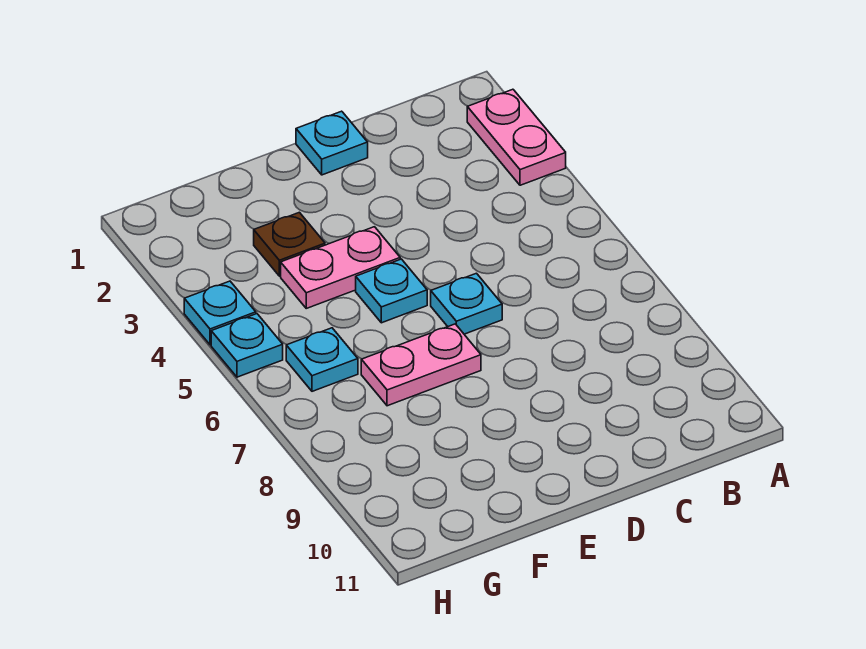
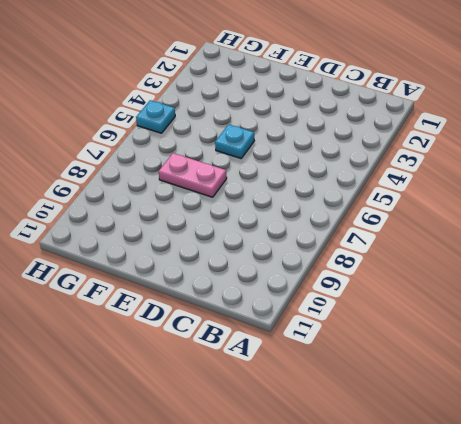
none -> pink plate A2:A3 level 1
none -> cyan plate D1 level 1

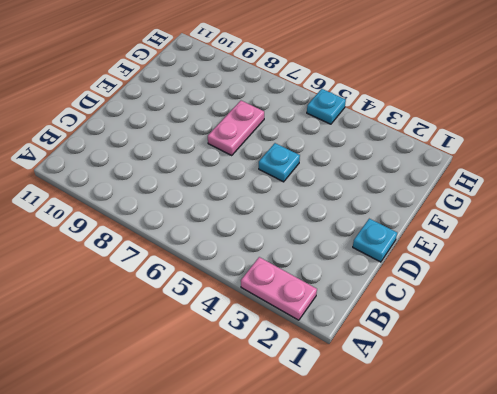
none -> cyan plate D6 level 1
none -> pink plate E4:F4 level 1

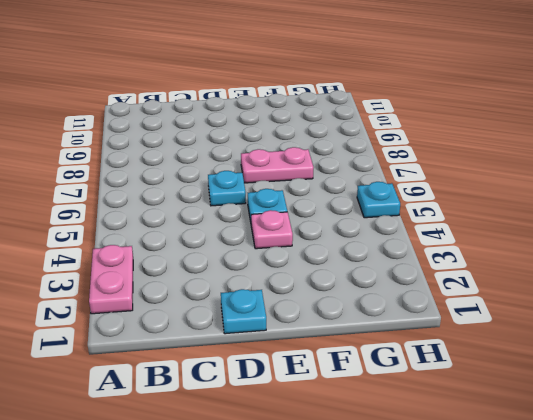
pink plate E4 level 1 -> pink plate E4:F4 level 1
none -> brown plate F3 level 1
none -> cyan plate G6 level 1

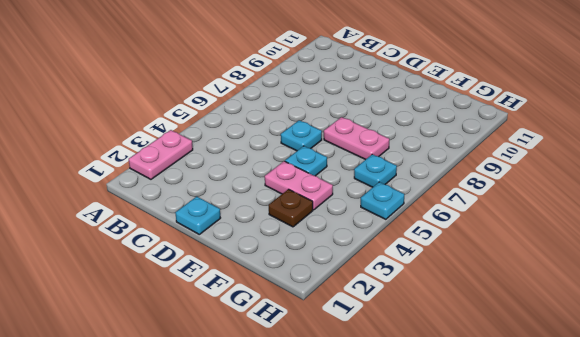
none -> cyan plate H4 level 1

